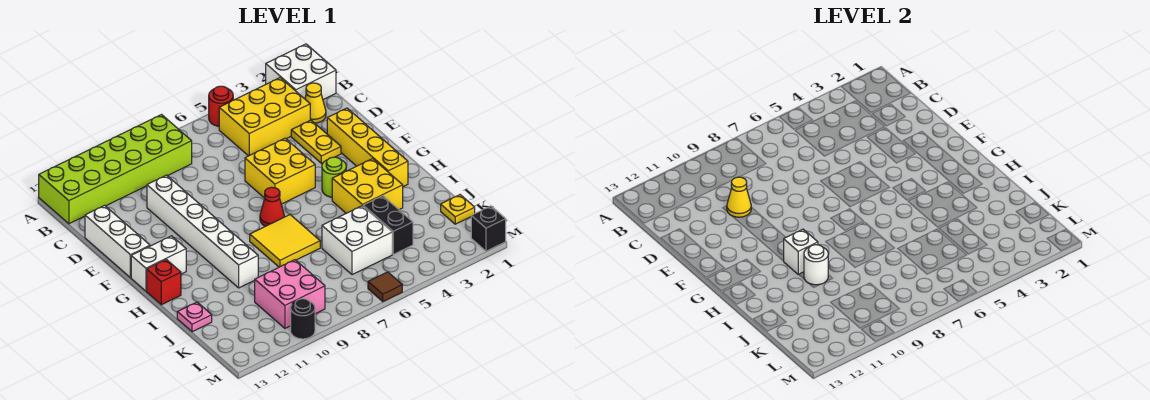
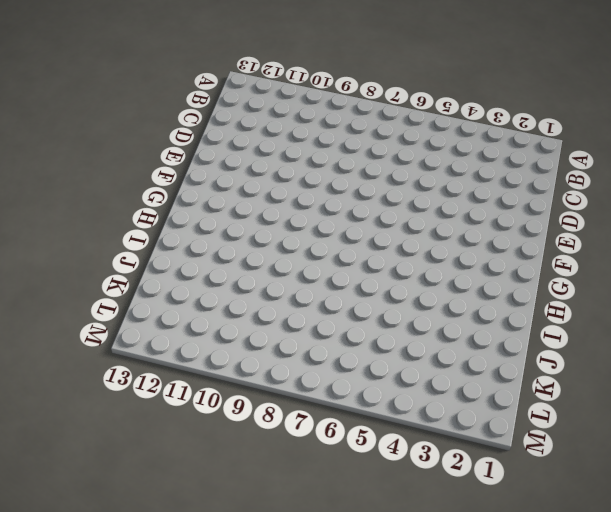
none -> white brick A1:B2 level 1
none -> red round brick A5 level 1
none -> lime brick A8:B13 level 1

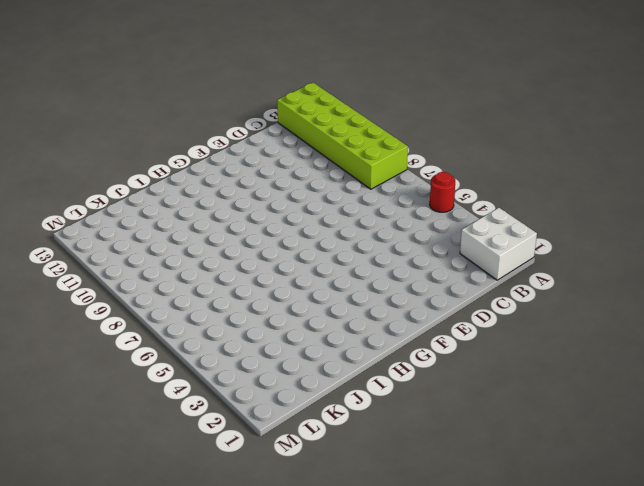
none -> yellow brick B3:C5 level 1
none -> yellow cone C2 level 1
none -> yellow plate D3:E3 level 1

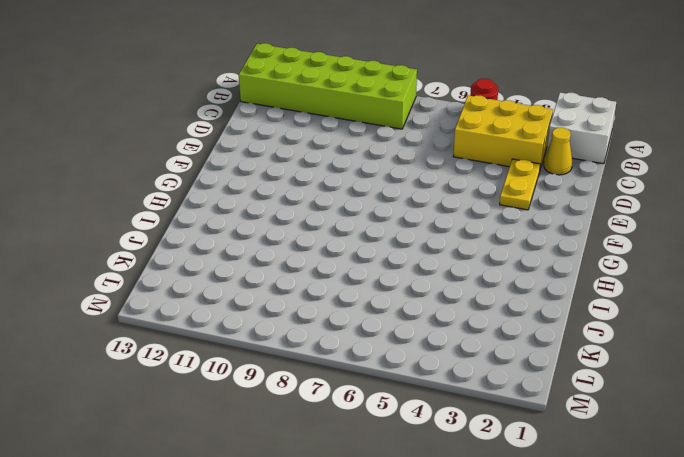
none -> white brick D10:I10 level 1
none -> white brick D13:F13 level 1
none -> yellow brick E2:H2 level 1

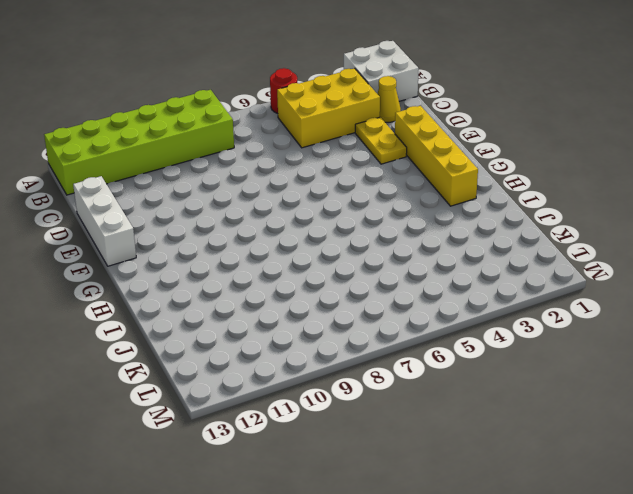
none -> white brick D10:I10 level 1
none -> yellow brick E5:F6 level 1
none -> lime round brick G4 level 1

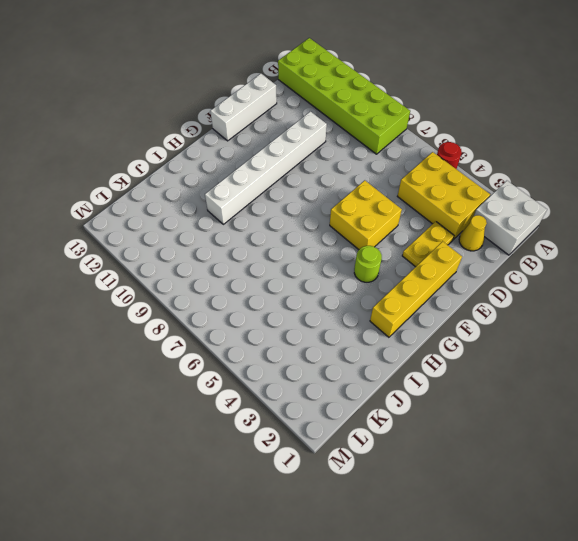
none -> red cone G7 level 1
none -> white brick G12:G13 level 1
none -> yellow brick H3:I4 level 1

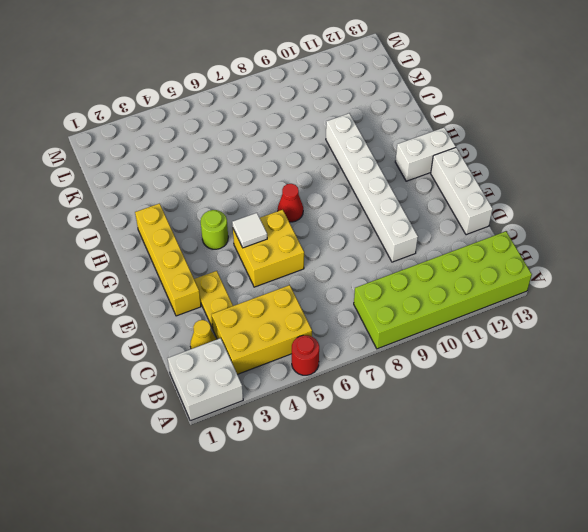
white tile F5 level 2 -> none
none -> yellow brick H3:I4 level 1
none -> yellow tile H7:I8 level 1
none -> red brick H13 level 1

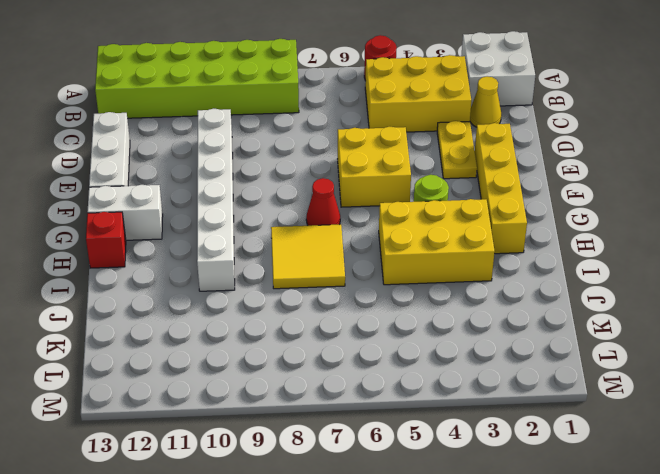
yellow brick H3:I5 level 1 -> yellow brick H3:I4 level 1
none -> black brick J4:K4 level 1
none -> white brick J5:K6 level 1
none -> pink plate J13 level 1

